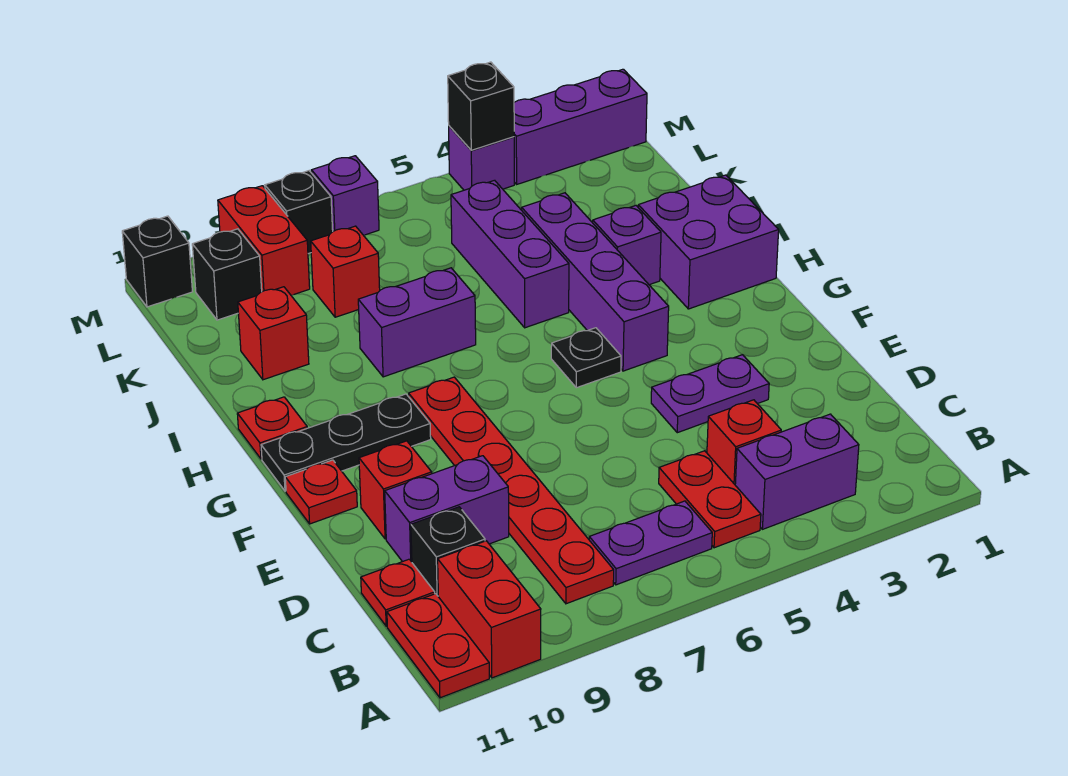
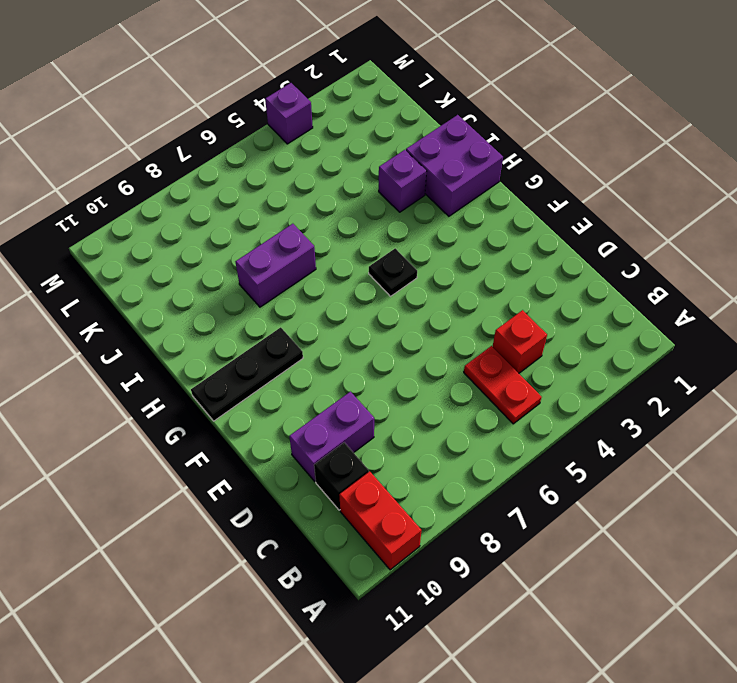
none -> red plate A11:B11 level 1
none -> purple brick B3:B4 level 1
none -> purple plate B6:B7 level 1
none -> red plate B8:G8 level 1

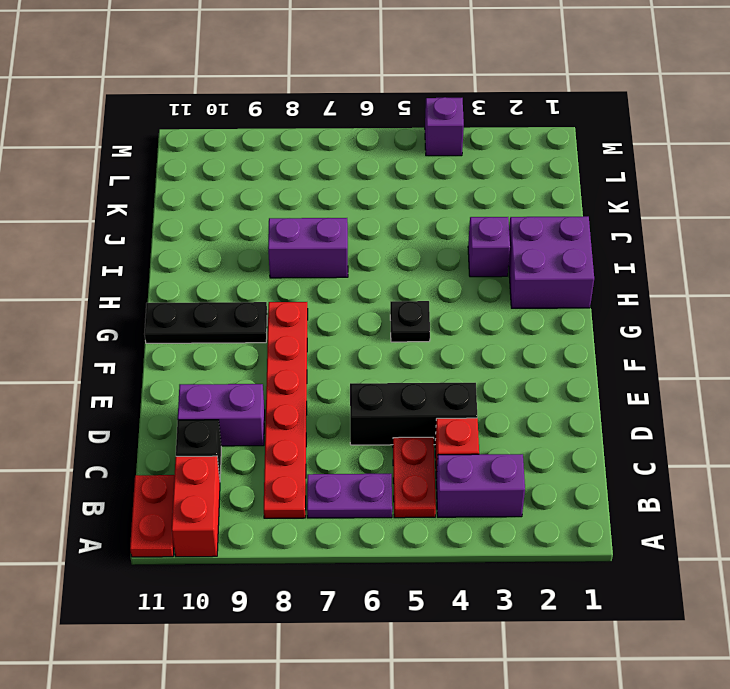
black brick D4:D6 level 1 -> none
none -> red plate C11 level 1
none -> purple plate E3:E4 level 1
none -> red brick E10 level 1
none -> red plate F11 level 1

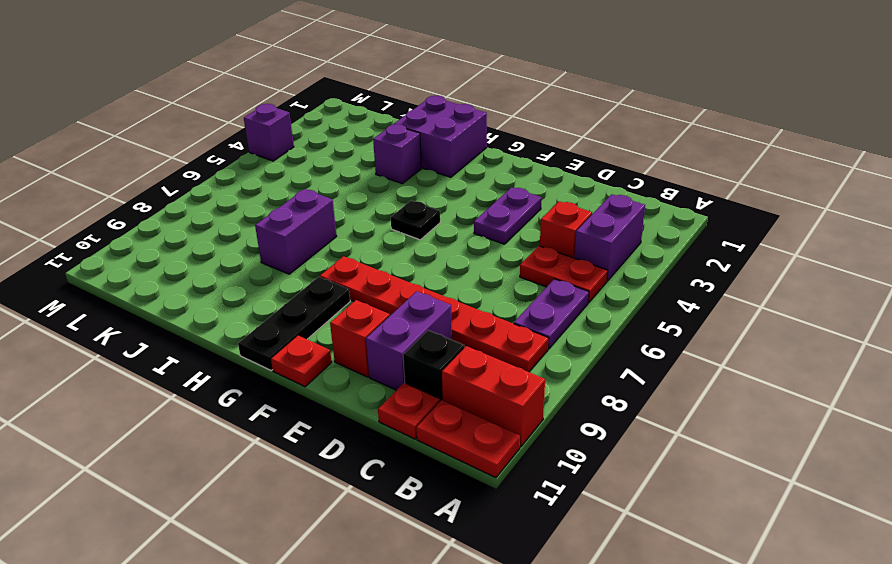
none -> purple brick G4:J4 level 1
none -> red plate H11 level 1
none -> purple brick I5:K5 level 1
none -> red brick J10 level 1

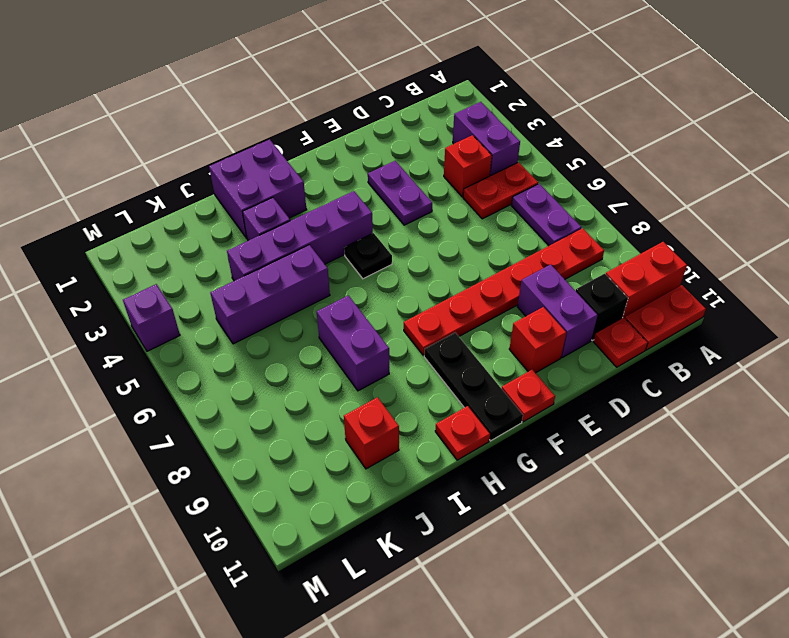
none -> red brick K8 level 1
none -> red brick L9:M9 level 1
none -> black brick L10 level 1
none -> purple brick M1:M3 level 1

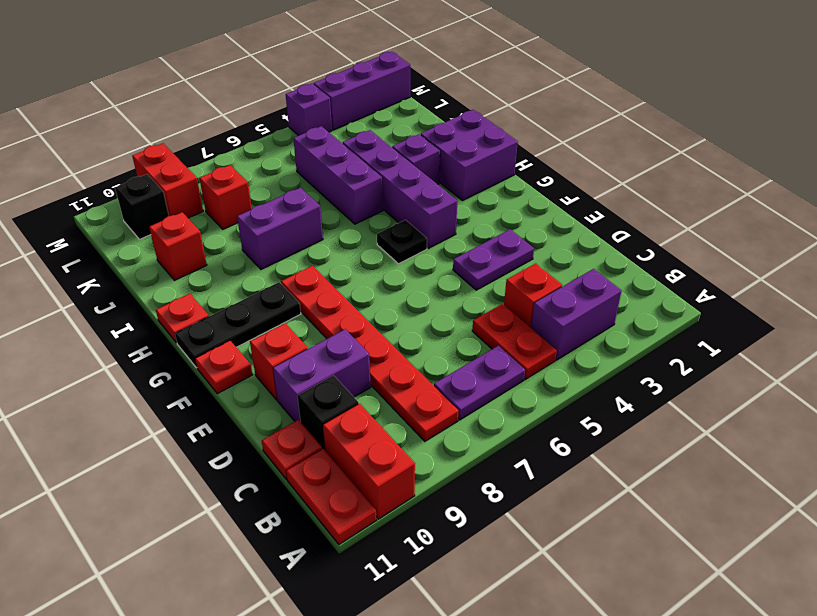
none -> purple brick M7 level 1
none -> black brick M8 level 1
none -> black brick M11 level 1
none -> black brick M4 level 2

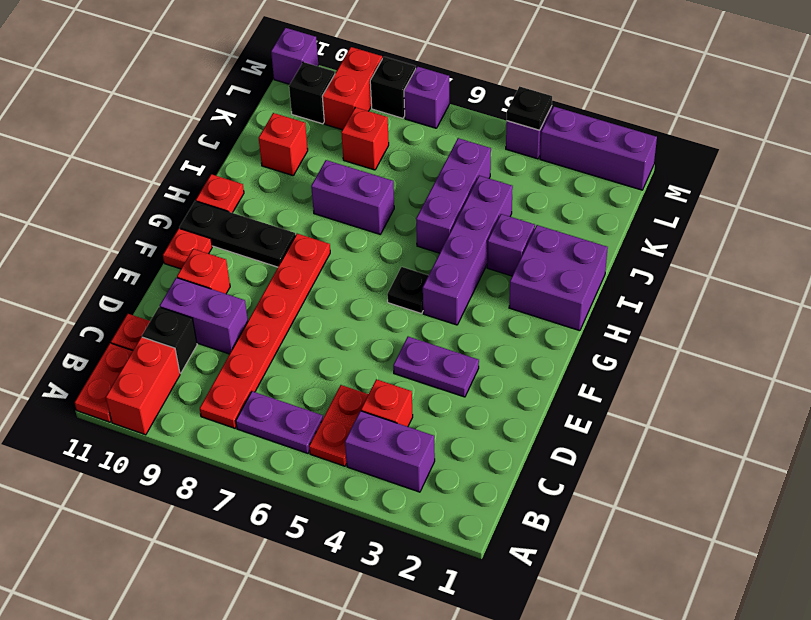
black plate M4 level 2 -> black brick M4 level 2
purple brick M11 level 1 -> black brick M11 level 1

